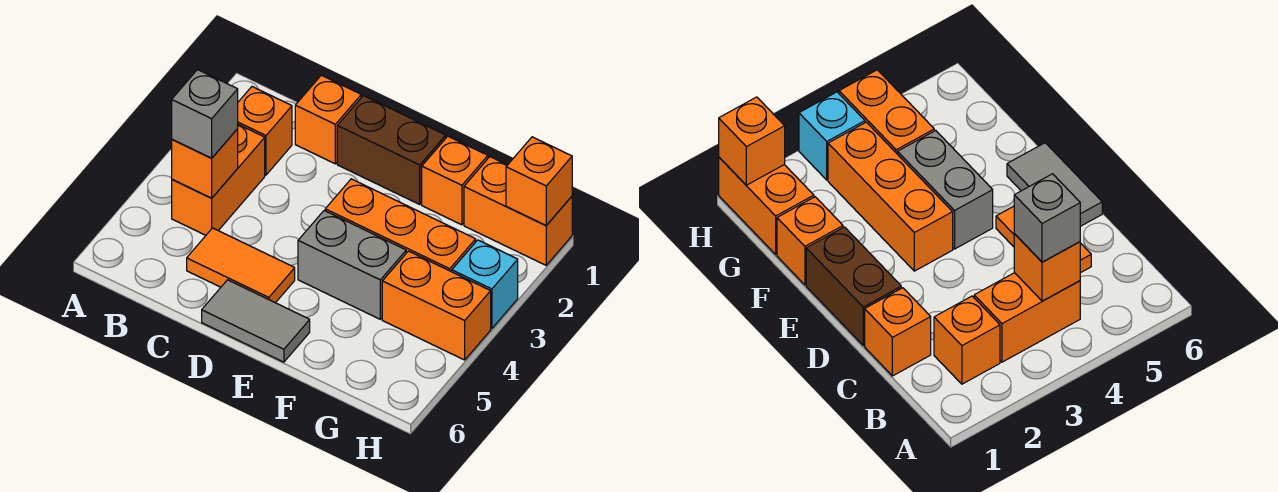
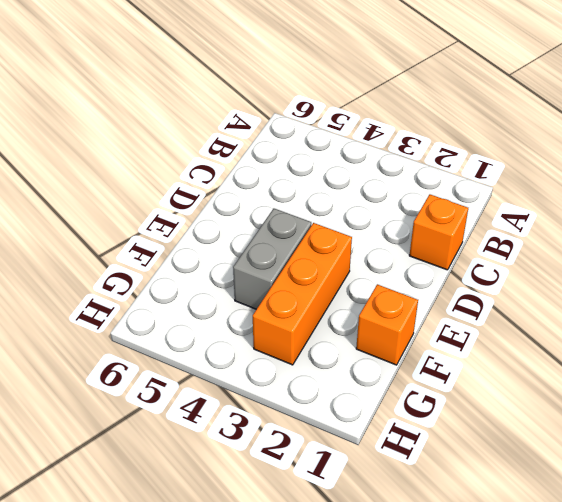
none -> orange brick B2 level 1
none -> orange brick B3:B4 level 1
none -> orange tile C5:D5 level 1

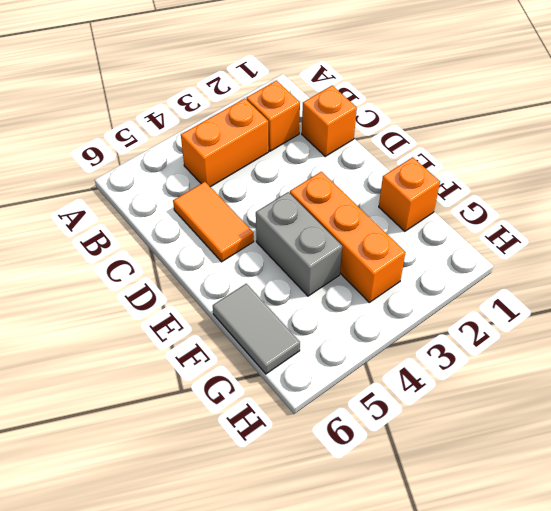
grey tile F6:G6 level 1 -> grey tile D6:E6 level 1
none -> brown brick D1:E1 level 1
none -> orange brick G1:H1 level 1
none -> orange brick G4:H4 level 1

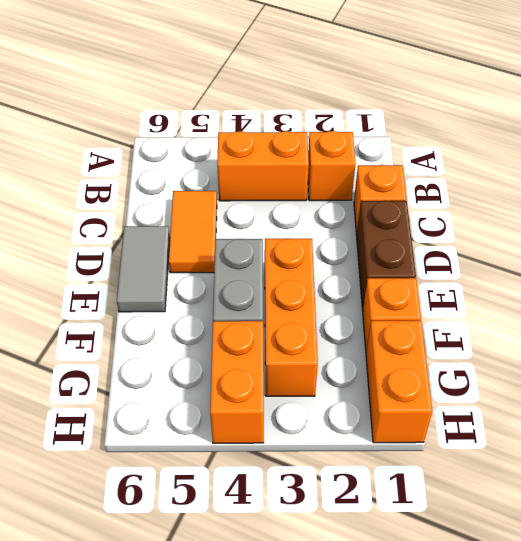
none -> cyan brick H3 level 1
none -> orange brick B4 level 2
none -> orange brick H1 level 2

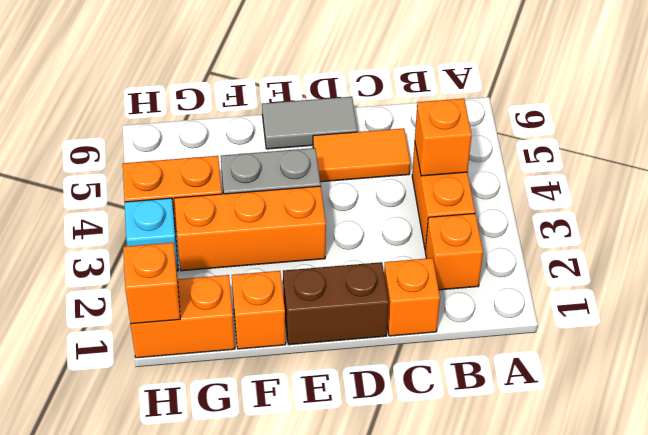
none -> grey brick B4 level 3

